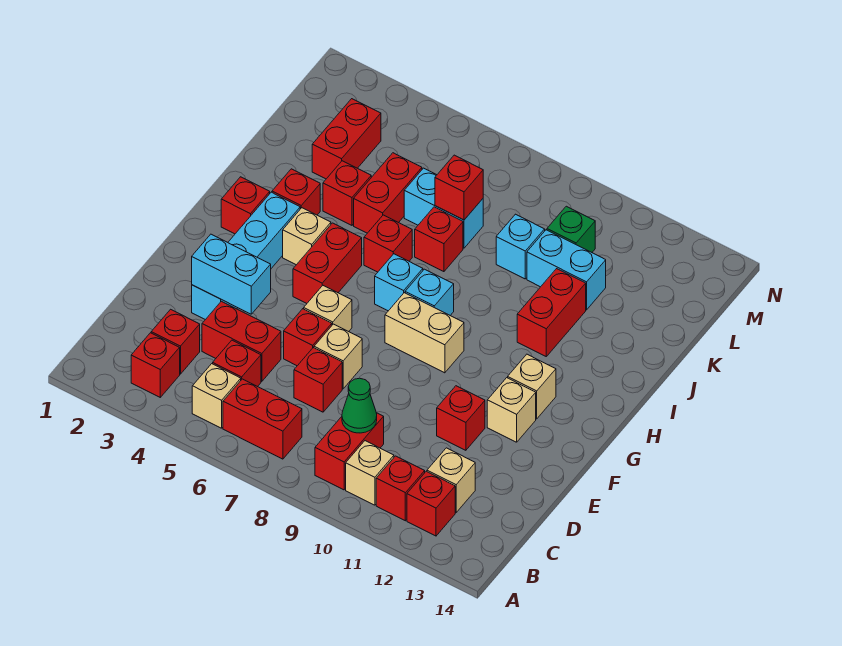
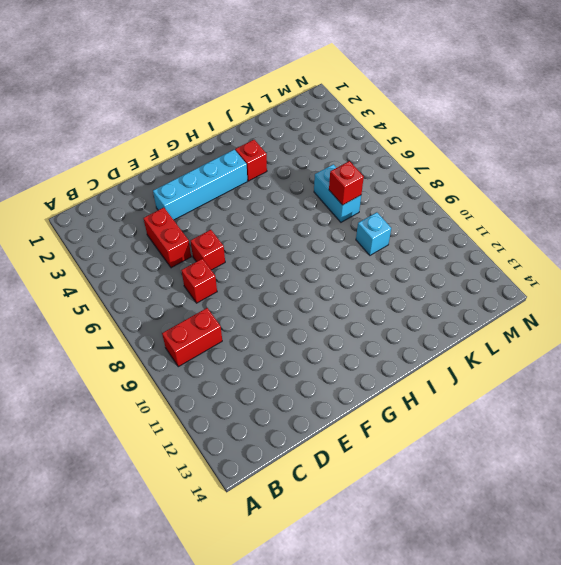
none -> red brick B3 level 1
none -> tan brick B5 level 1
none -> red brick B6:B7 level 1
none -> tan brick B10 level 1

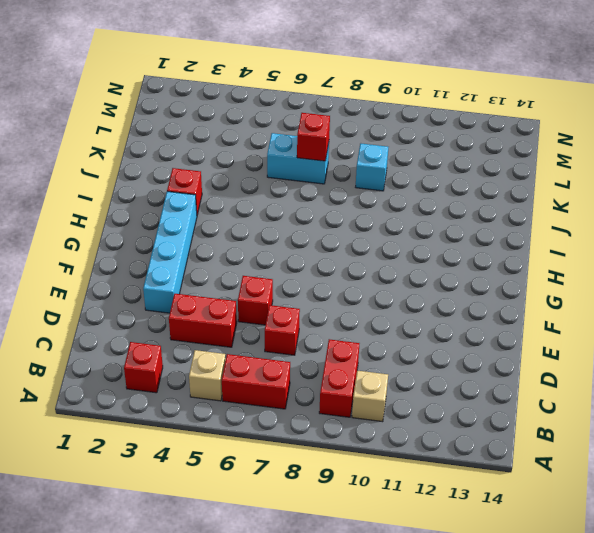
none -> red brick B11 level 1
none -> red brick B12 level 1
none -> red brick C3 level 1
none -> red brick C5 level 1

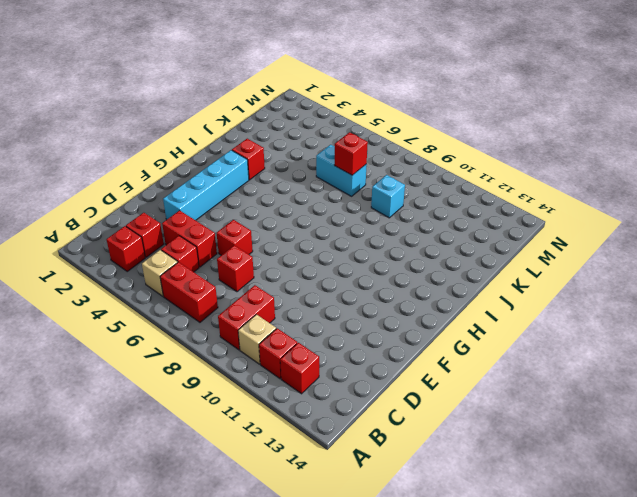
none -> tan brick C12 level 1
none -> tan brick E7 level 1
none -> red brick E11 level 1
none -> tan brick F6 level 1

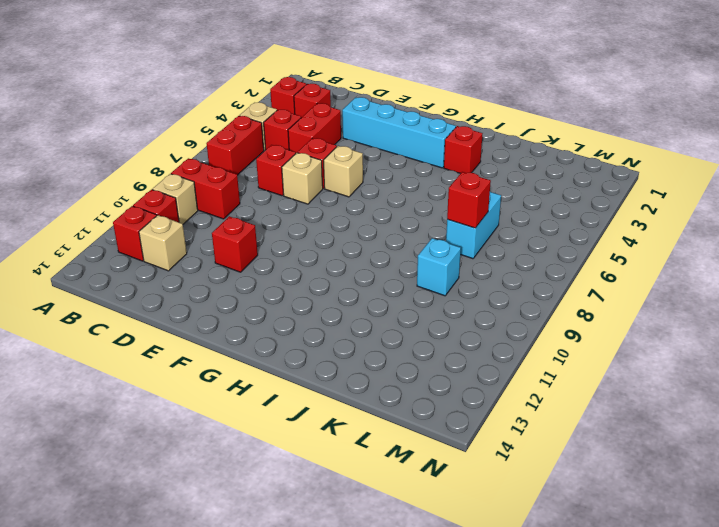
none -> tan brick F12 level 1
none -> red brick G5:H5 level 1
none -> tan brick G8:G9 level 1
none -> tan brick G12 level 1

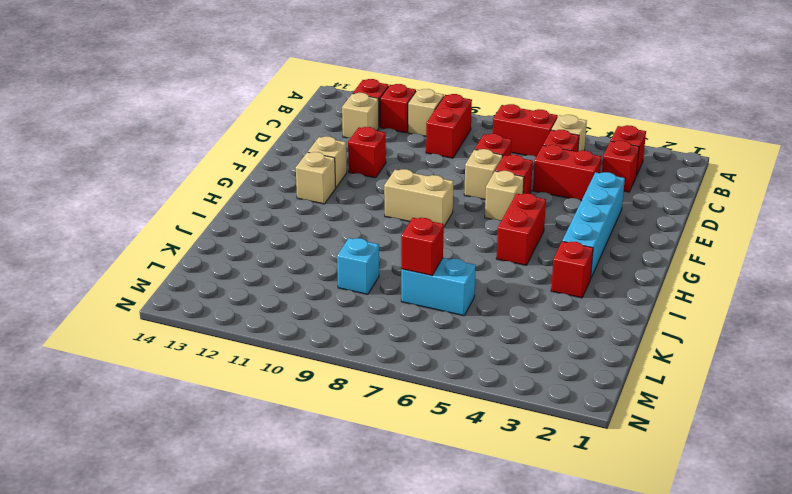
none -> red brick H2 level 1
none -> tan brick H4 level 1
none -> cyan brick H7 level 1
none -> cyan brick H8 level 1

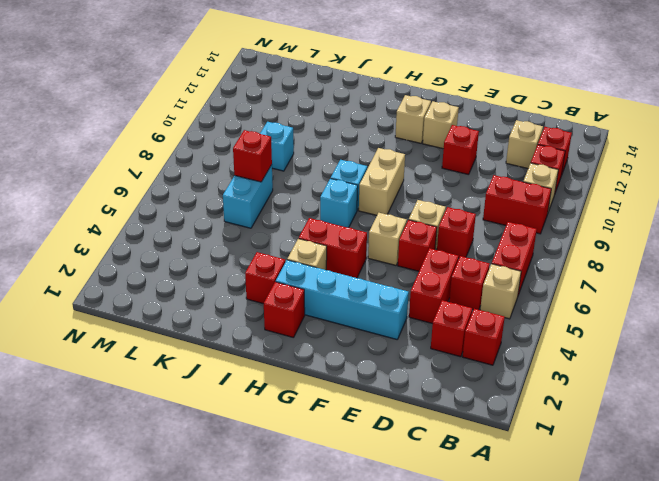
none -> red brick I6 level 1
none -> red brick I11:J11 level 1
none -> red brick J4 level 1
none -> red brick J5:K5 level 1

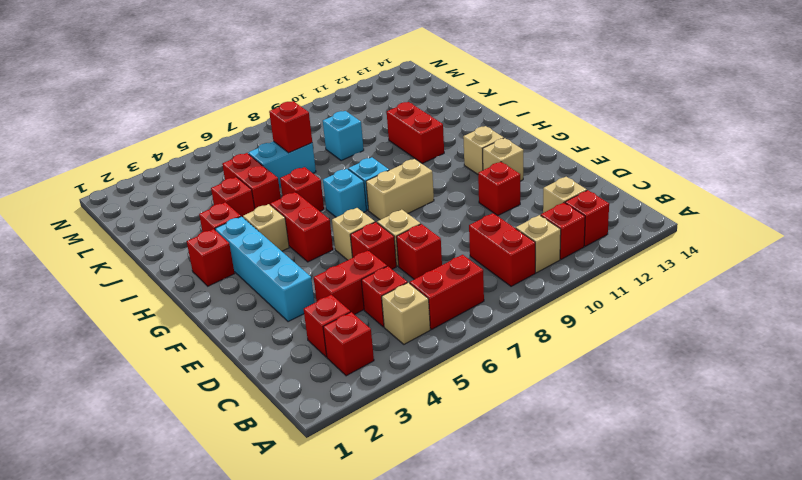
none -> red brick J7 level 1
none -> red brick K3:L3 level 1
none -> cyan brick K10:K11 level 1
none -> green brick L10 level 1

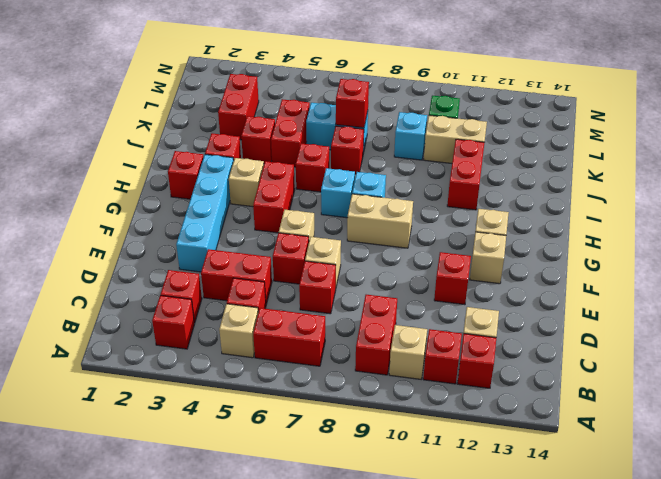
tan brick K10:K11 level 1 -> cyan brick K10:K11 level 1
none -> green cone C9 level 2
none -> cyan brick E3:E4 level 2

